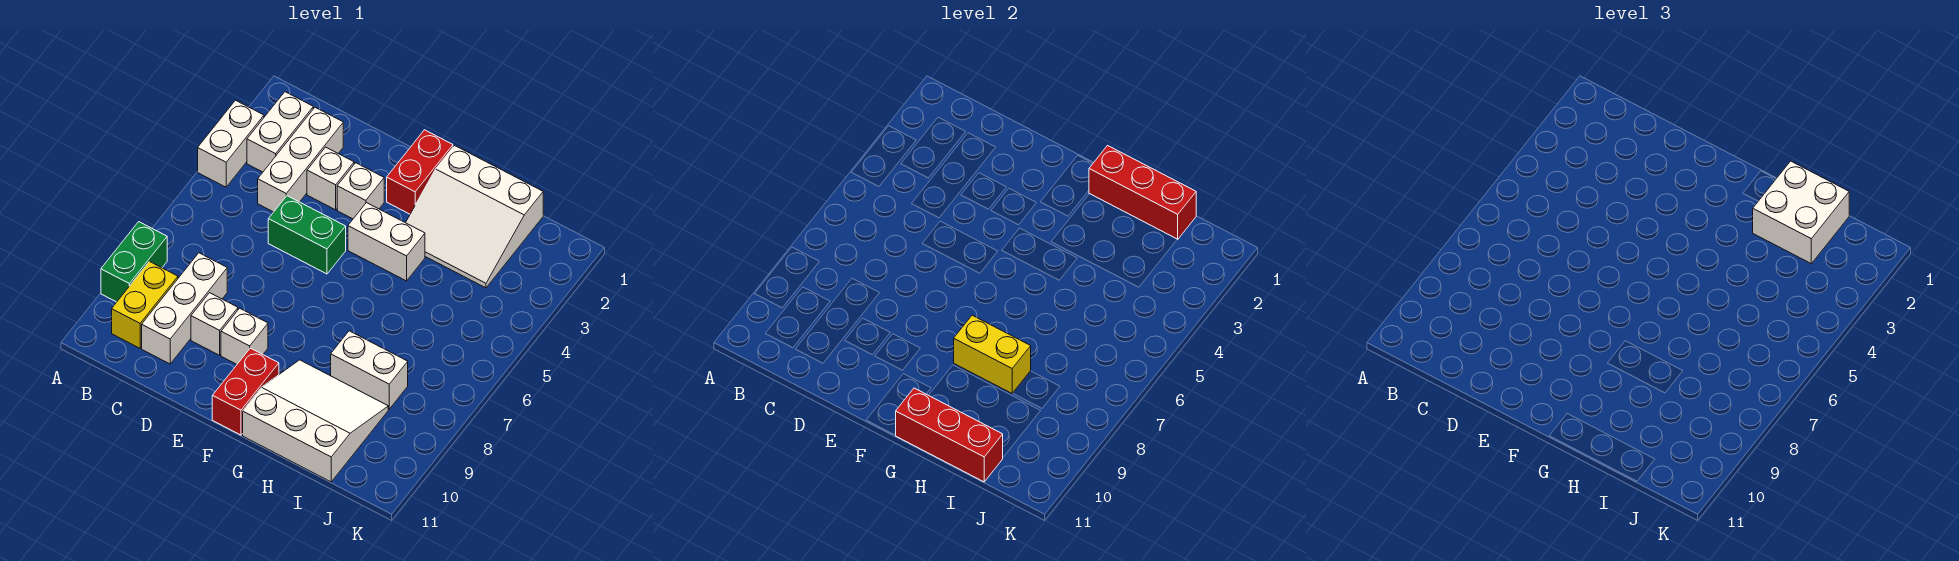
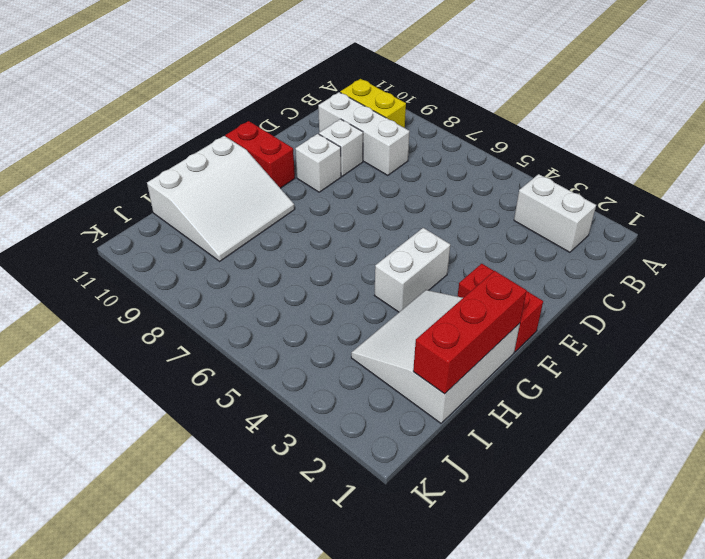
none -> white brick A3:A4 level 1
none -> green brick A8:A9 level 1
none -> white brick C2:C4 level 1

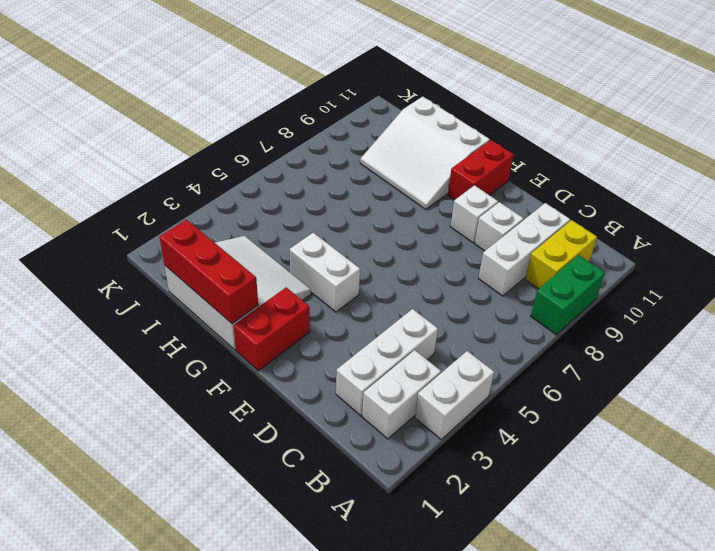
none -> white brick D3 level 1
none -> green brick D5:E5 level 1
none -> white brick E3 level 1

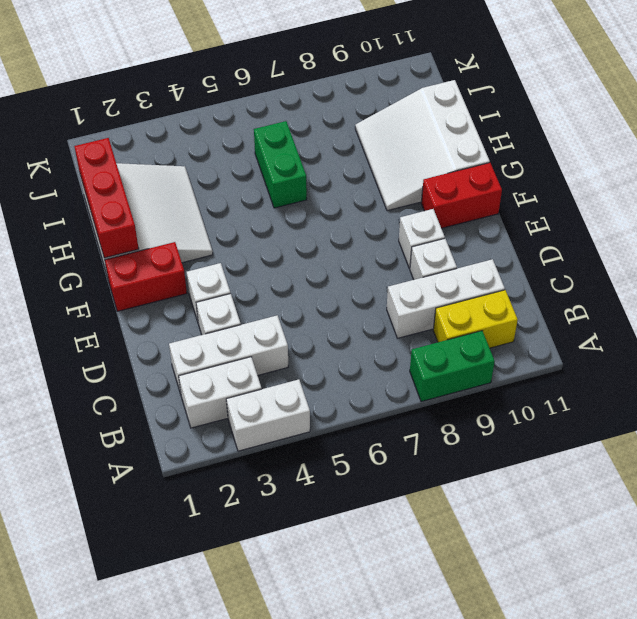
green brick H6:I6 level 1 -> green brick D5:E5 level 1
none -> white brick F4:G4 level 1
none -> white brick H8:I8 level 1
none -> yellow brick G8:H8 level 2

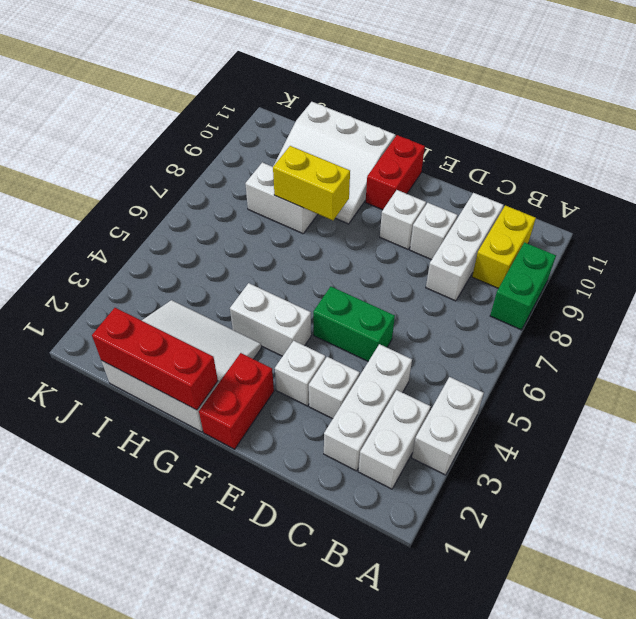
none -> red brick G11:I11 level 2
none -> white brick H1:I2 level 3

